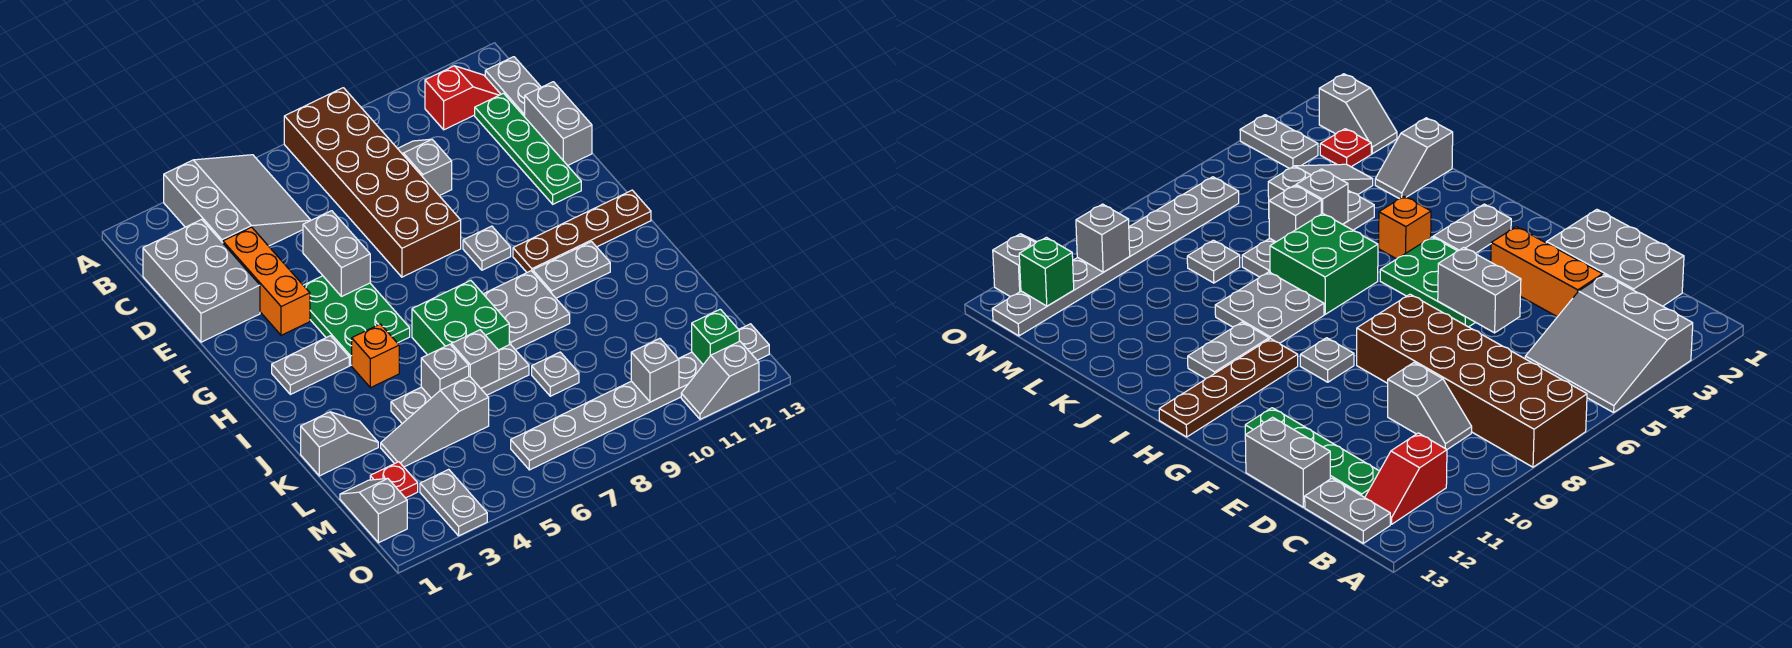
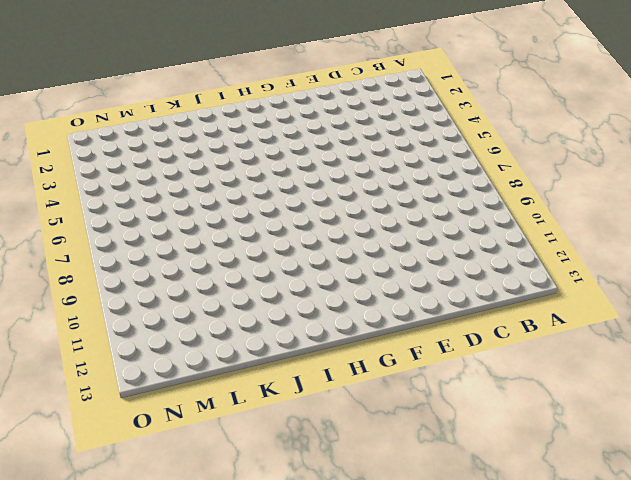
none -> grey slope A3:C5 level 1 top 3
none -> brown brick A7:F8 level 1
none -> red slope B11:B12 level 1 top 11
none -> grey plate B13:C13 level 1

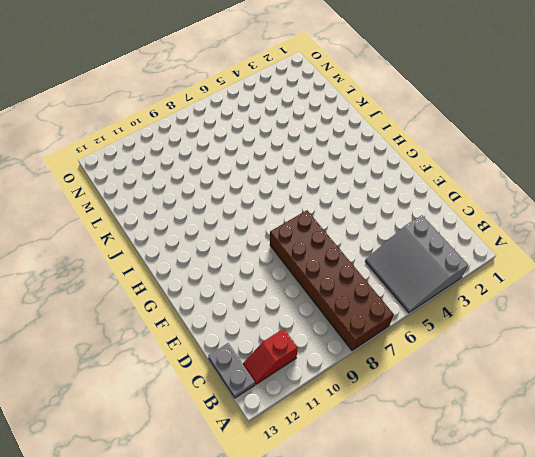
none -> grey brick C1:E2 level 1
none -> grey slope C9:D9 level 1 top D
none -> green plate C12:F12 level 1
none -> orange brick D3:F3 level 1

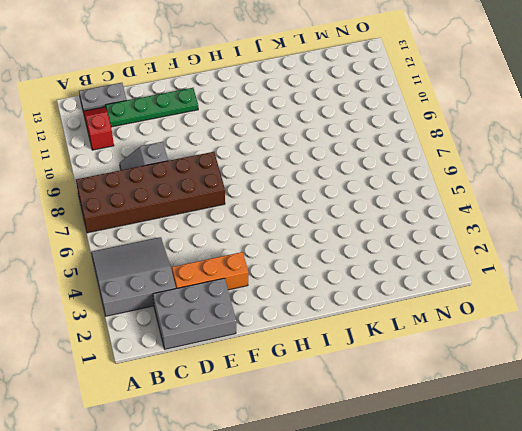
none -> grey brick D13:E13 level 1
none -> green plate F4:H5 level 1
none -> grey plate G9 level 1
none -> grey plate H2:H3 level 1

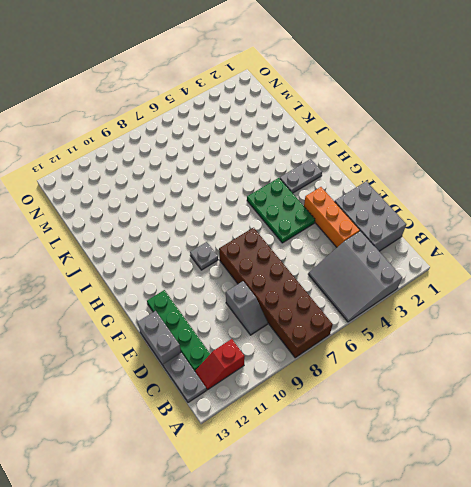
none -> brown plate H10:H13 level 1
none -> orange brick I4 level 1
none -> green brick I6:J7 level 1
none -> grey plate I8:J9 level 1

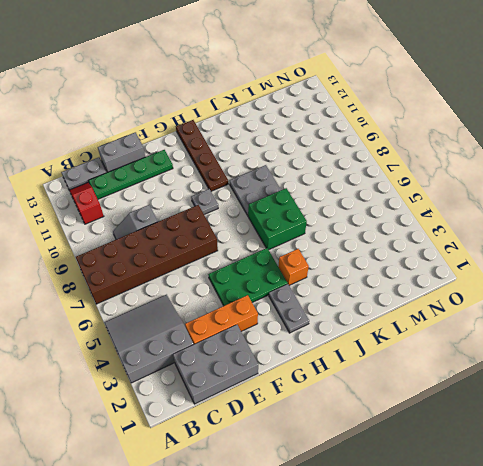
none -> grey plate I10:I11 level 1
none -> grey slope K1:K2 level 1 top 1
none -> grey plate K4:K7 level 1
none -> grey slope L3:L5 level 1 top 5

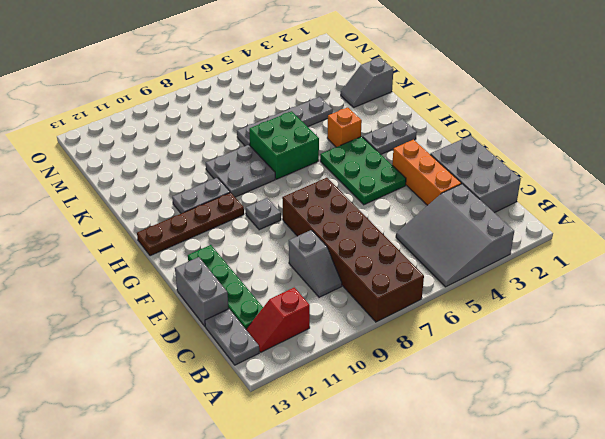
none -> grey slope L3:L5 level 1 top 5
none -> grey plate L8 level 1
none -> grey slope M1:N1 level 1 top N
none -> red plate M2 level 1

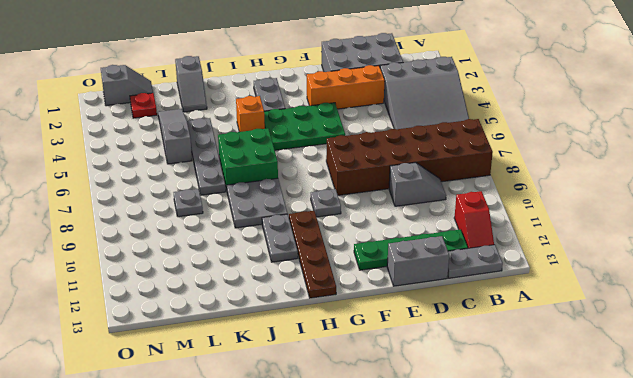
none -> grey plate N3:O3 level 1
none -> grey plate N6:N13 level 1
none -> grey slope O11:O12 level 1 top 12
none -> grey brick E5:F5 level 2

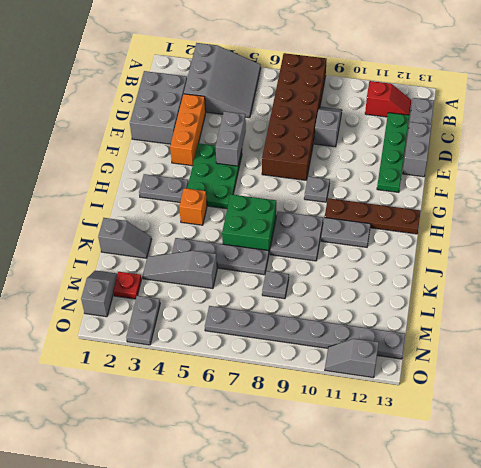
none -> grey brick K5 level 2
none -> grey brick K6 level 2
none -> grey brick N10 level 2
none -> green brick N12 level 2

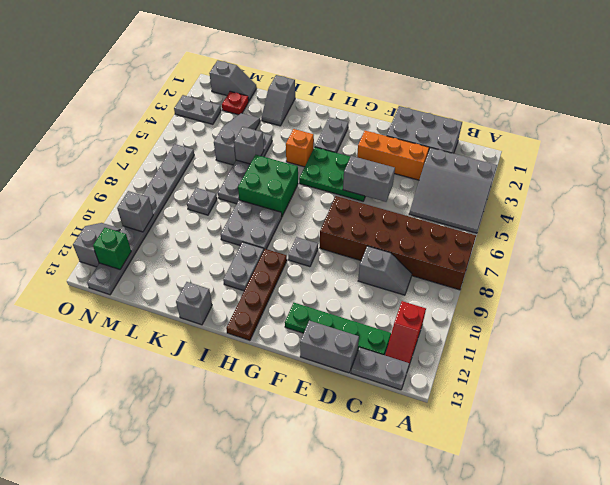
grey brick J13 level 1 -> grey brick K6 level 2

